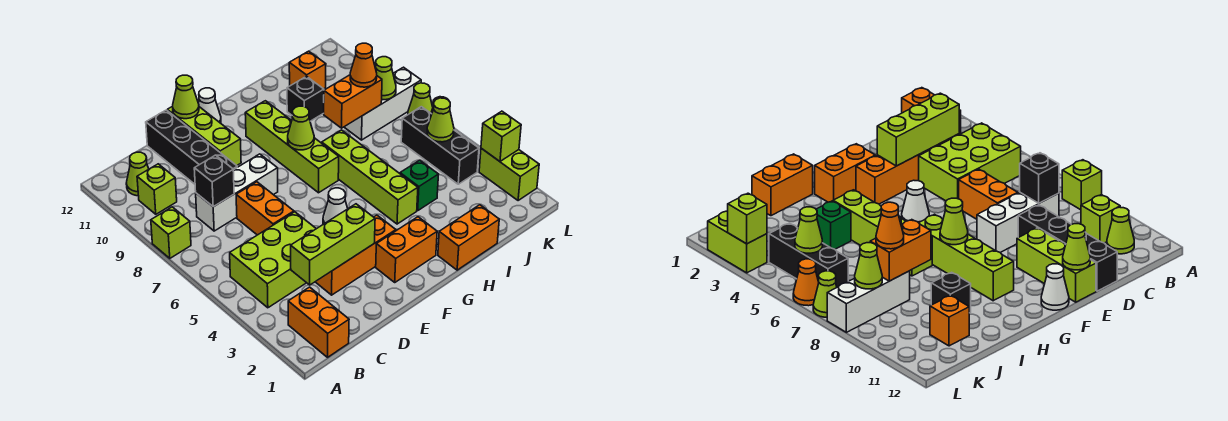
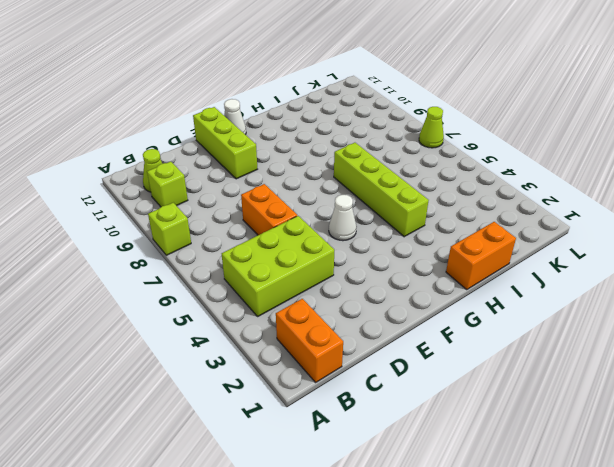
none -> white brick C8:E8 level 1
none -> orange brick D3:F3 level 1
none -> black brick D9:D12 level 1
none -> orange brick F2:G2 level 1

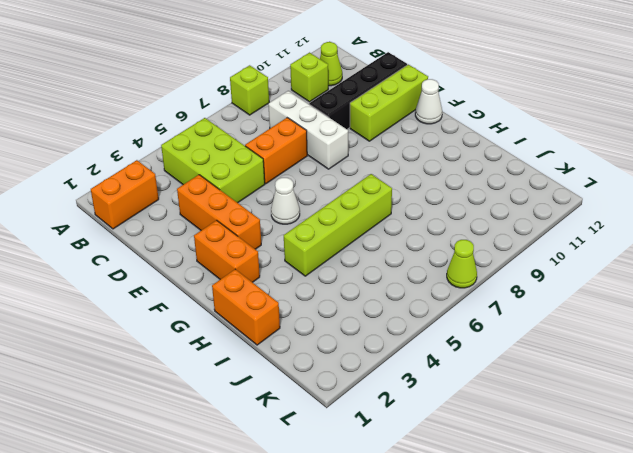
none -> lime brick G7:G10 level 1
none -> green brick I4 level 1
none -> black brick I10 level 1
none -> white brick J8:L8 level 1

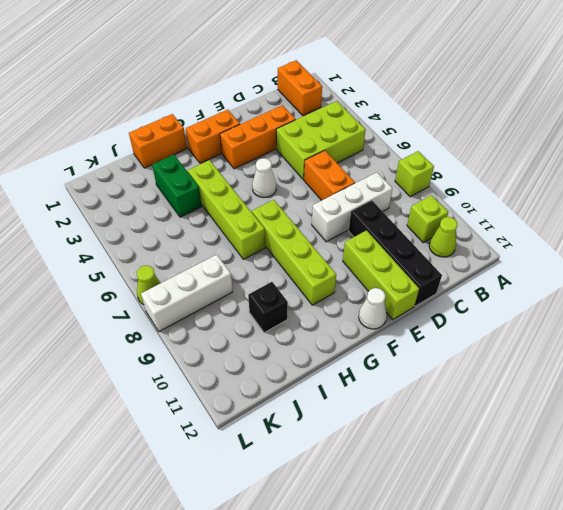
green brick I3:I4 level 1 -> green brick I4 level 1
none -> orange brick J11 level 1
none -> black brick K4:K6 level 1
none -> lime brick L2:L3 level 1
none -> orange cone L6 level 1

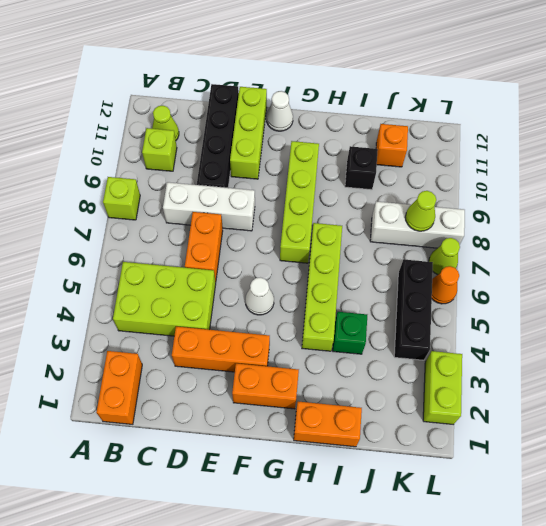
none -> lime brick C3:E3 level 2
none -> black brick C8 level 2
none -> lime cone E12 level 2
none -> lime cone G8 level 2

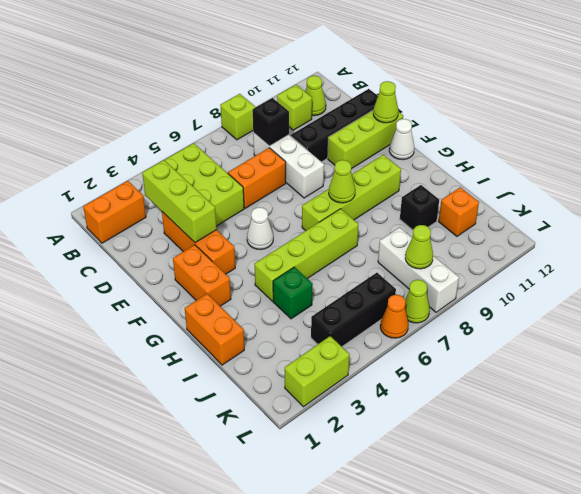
none -> orange brick I8:J8 level 2
none -> lime cone K5 level 2
none -> lime brick L3 level 2
none -> orange cone J8 level 3

